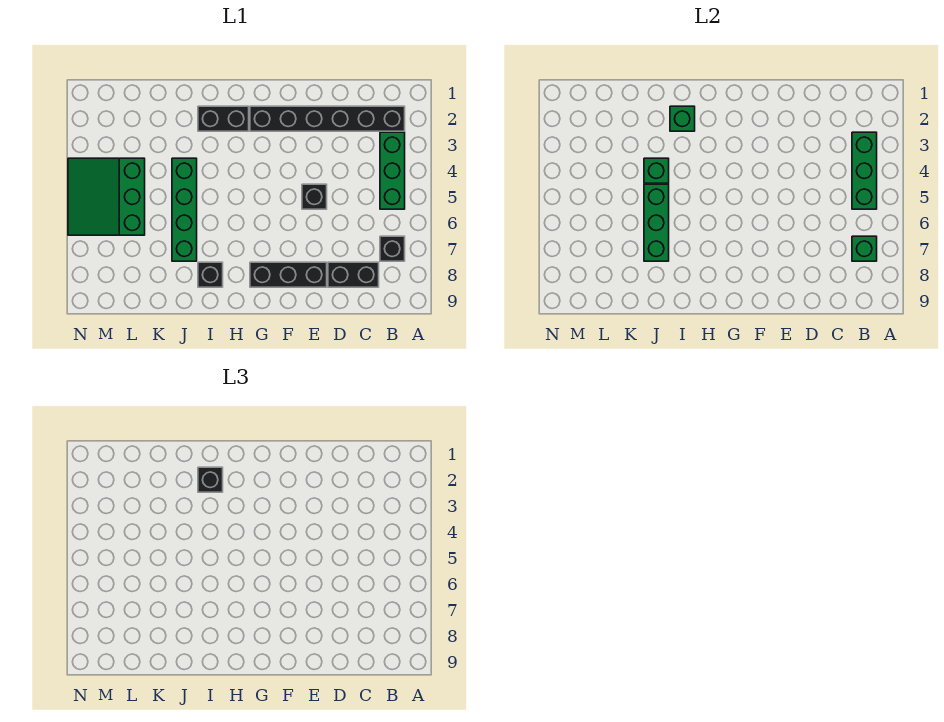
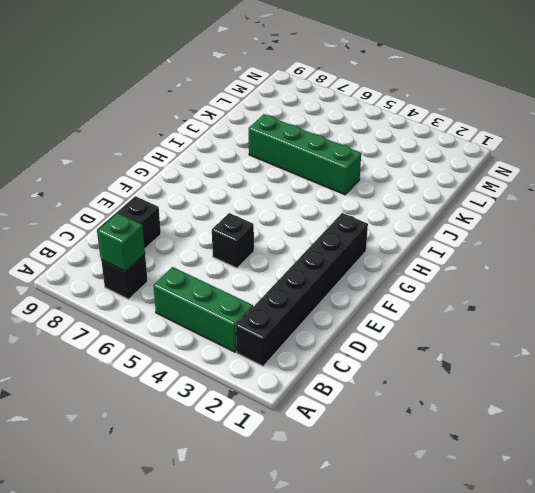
none -> black brick E8:G8 level 1
none -> black brick H2:I2 level 1
none -> black brick I8 level 1

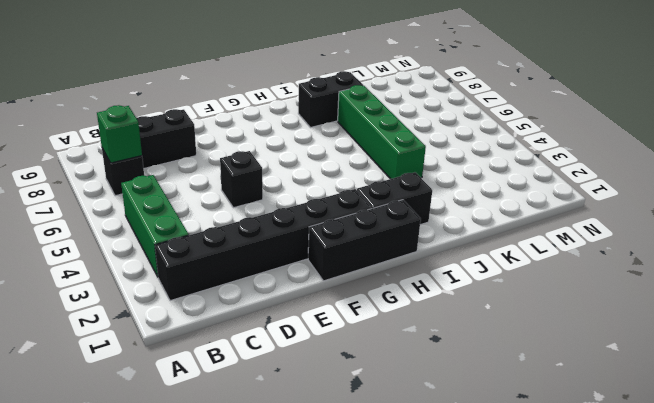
black brick F1:H1 level 1 -> black brick E8:G8 level 1
black brick I8:J8 level 1 -> black brick I8 level 1
none -> green slope L4:N6 level 1 top L
none -> green brick B3:B5 level 2
none -> green brick I2 level 2

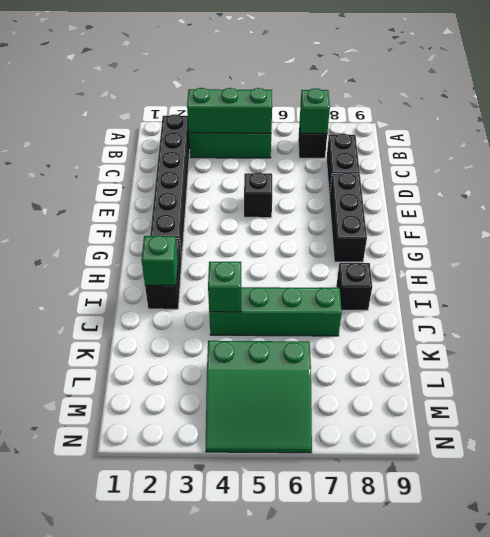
none -> green brick J5:J7 level 2
none -> black brick I2 level 3

